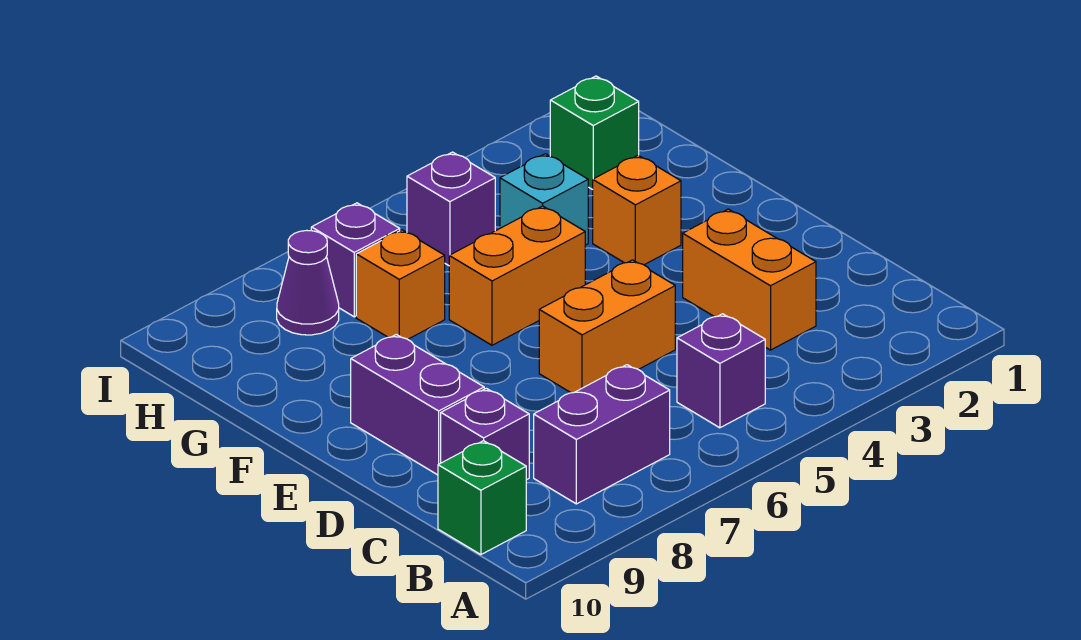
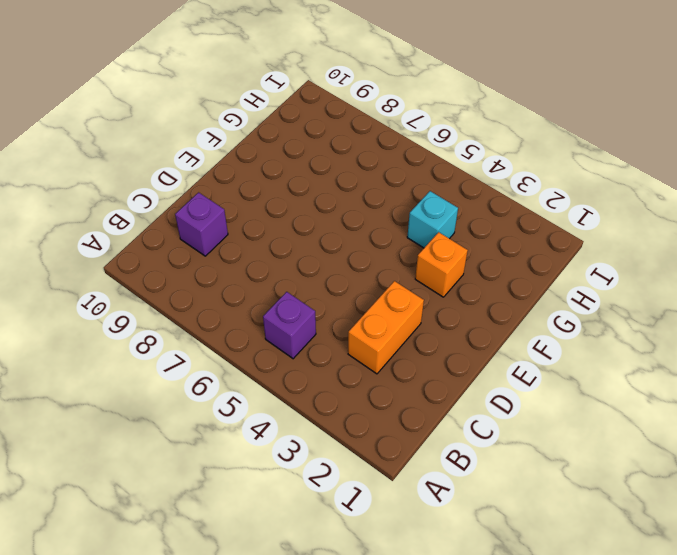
none -> purple brick B7:B8 level 1
none -> green brick B10 level 1
none -> orange brick D5:D6 level 1

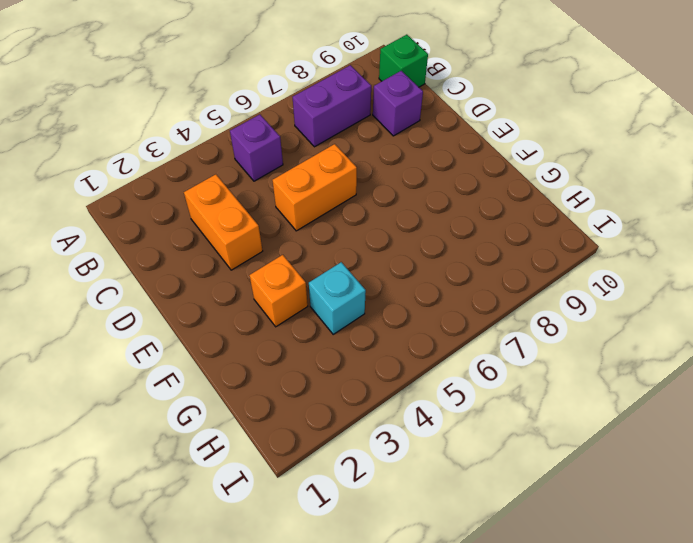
none -> purple brick D9:E9 level 1
none -> orange brick F5:F6 level 1
none -> orange brick G7 level 1

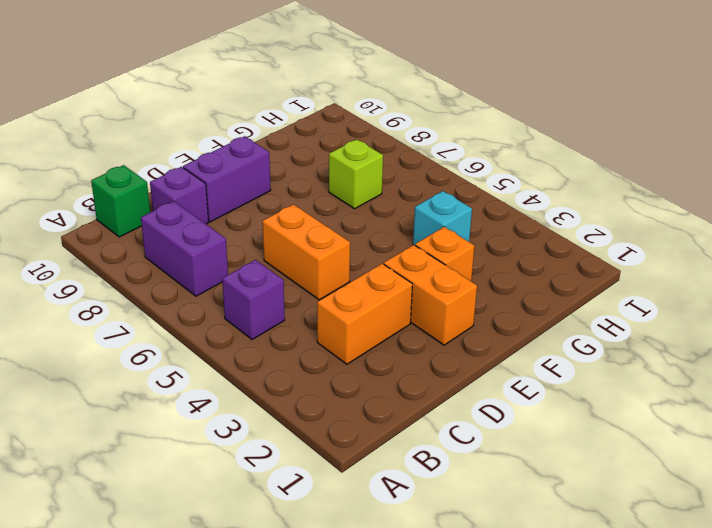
orange brick E2:E3 level 1 -> orange brick F5:F6 level 1
lime brick G7 level 1 -> orange brick G7 level 1
none -> green brick H2 level 1
none -> purple brick H5 level 1
none -> purple brick H7 level 1

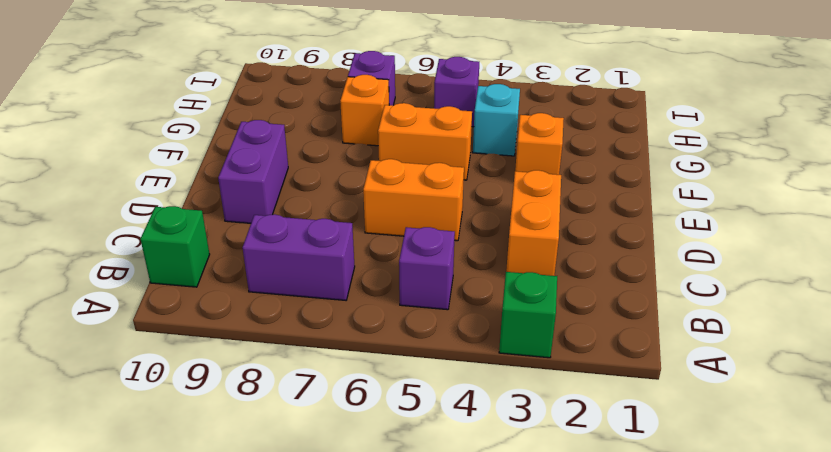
green brick A3 level 1 -> green brick H2 level 1
none -> purple brick C9 level 1
none -> purple cone H8 level 1

